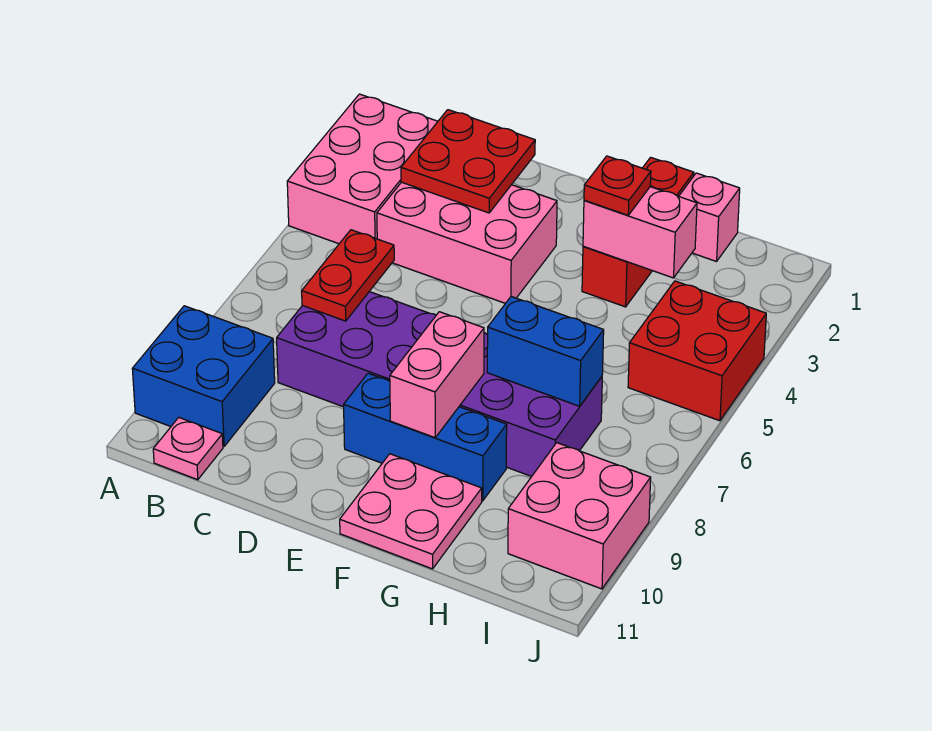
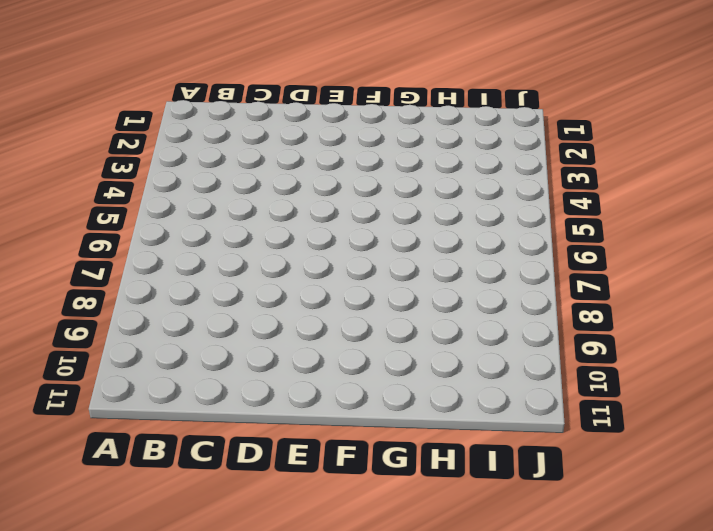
none -> pink brick A2:B4 level 1
none -> blue brick A9:B10 level 1
none -> pink plate B11 level 1

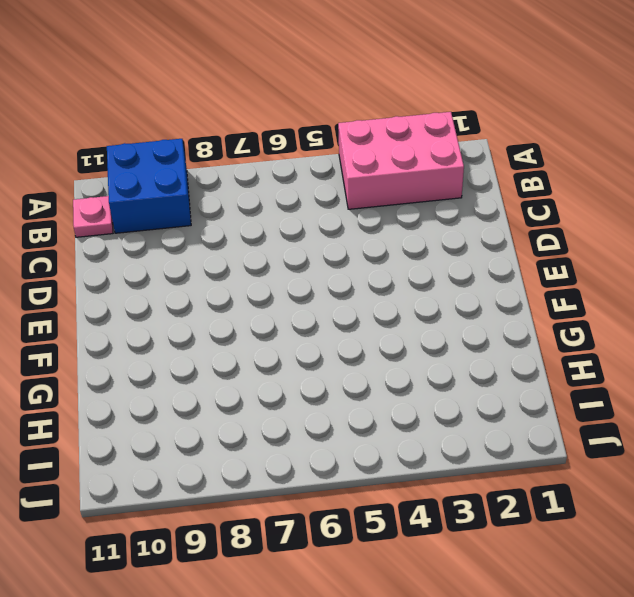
none -> pink brick C3:E4 level 1
none -> purple brick C7:H8 level 1
none -> blue brick E9:G9 level 1

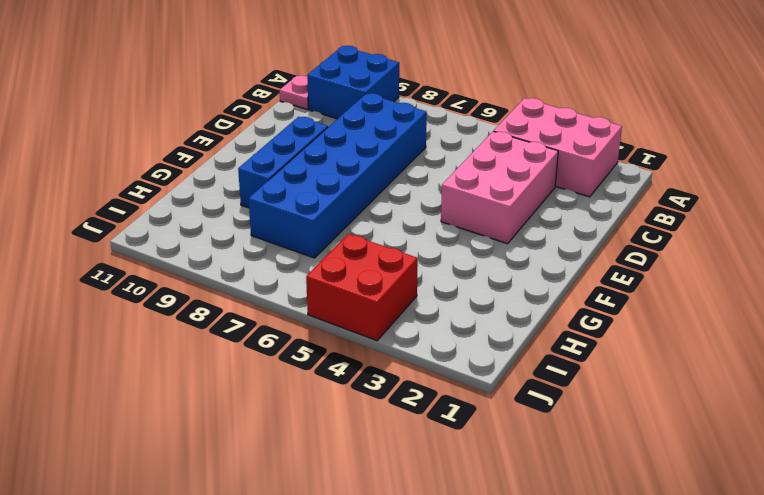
blue brick C7:H8 level 1 -> purple brick C7:H8 level 1
none -> pink plate F10:G11 level 1
none -> red brick G1:G3 level 1
none -> pink brick H1 level 1

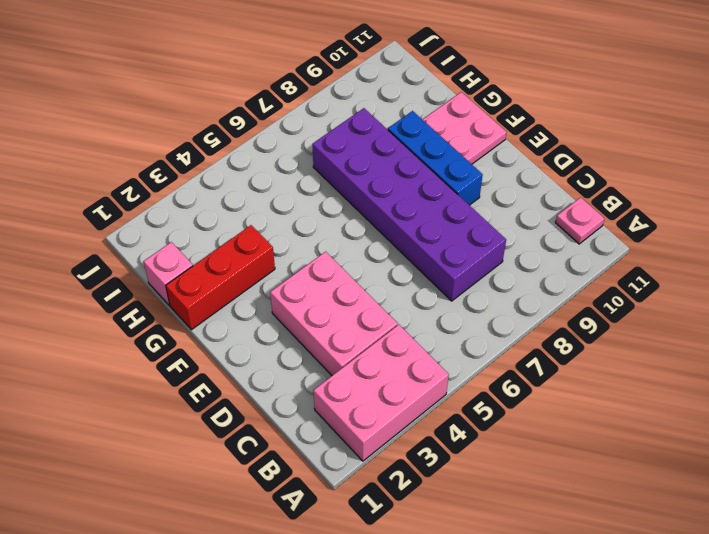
none -> blue brick A9:B10 level 1
none -> red brick I4:J5 level 1
none -> pink brick I9:J10 level 1

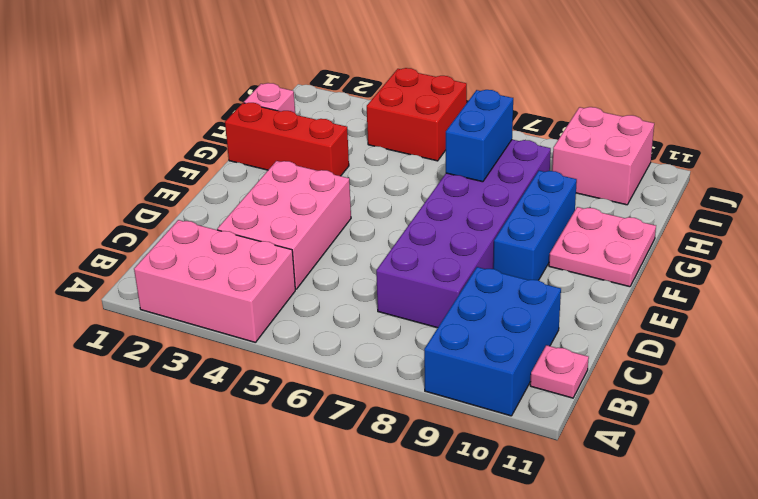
blue brick A9:C10 level 1 -> blue brick A9:B10 level 1
none -> red plate C2:D3 level 2
none -> red plate C6:C7 level 2
none -> pink brick F8:F9 level 2

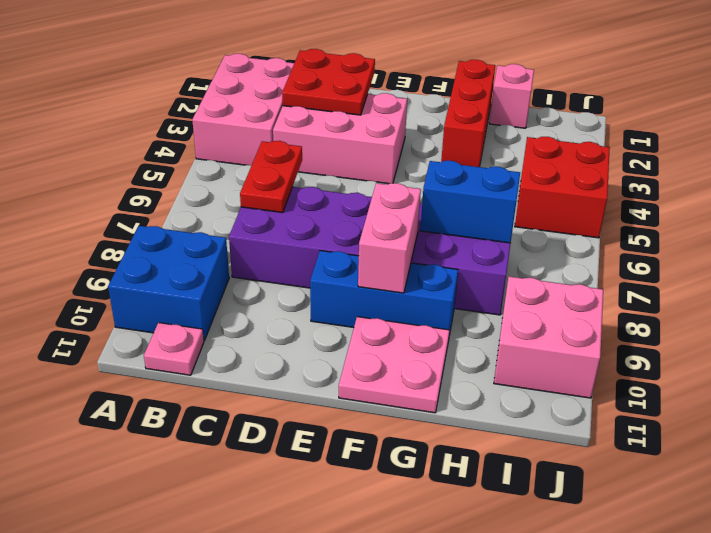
none -> pink brick G3:H3 level 2
none -> red plate G3 level 3

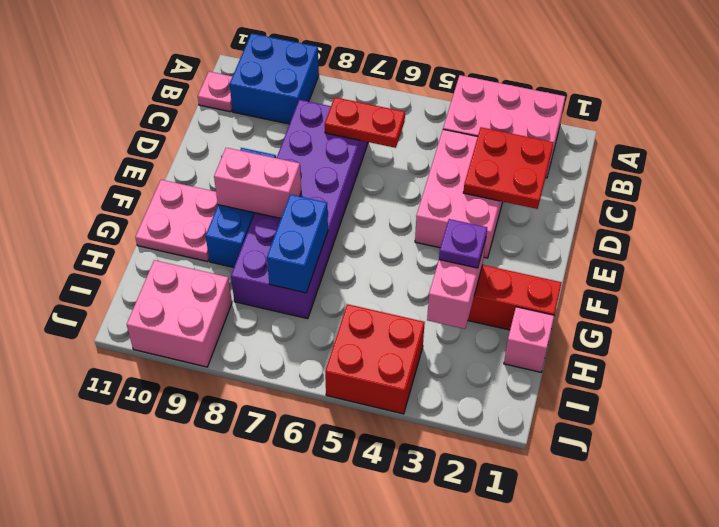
purple plate G3 level 3 -> red plate G3 level 3

